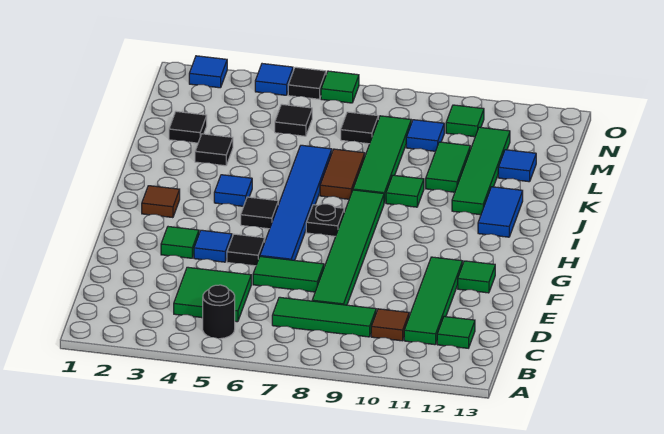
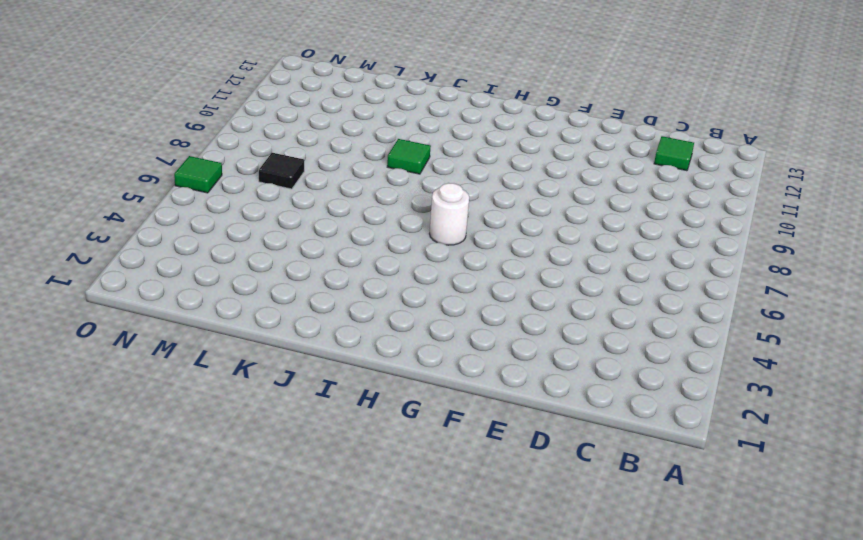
white round brick H6 level 1 -> blue tile F6:K6 level 1
none -> black round brick B5 level 1
none -> green tile C4:D5 level 1
none -> green tile C7:C9 level 1
none -> brown tile C10 level 1

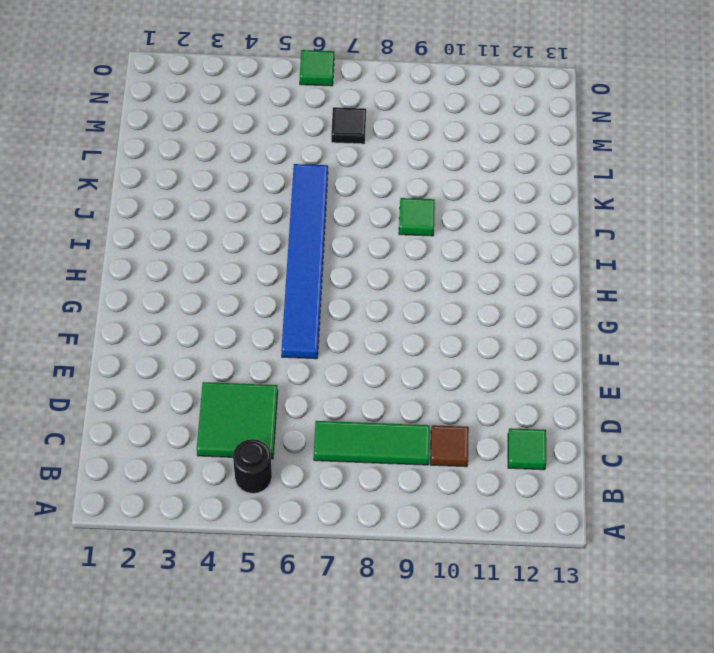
none -> green tile C11:F11 level 1
none -> green tile D8:I8 level 1
none -> green tile E6:E7 level 1
none -> green tile F3 level 1

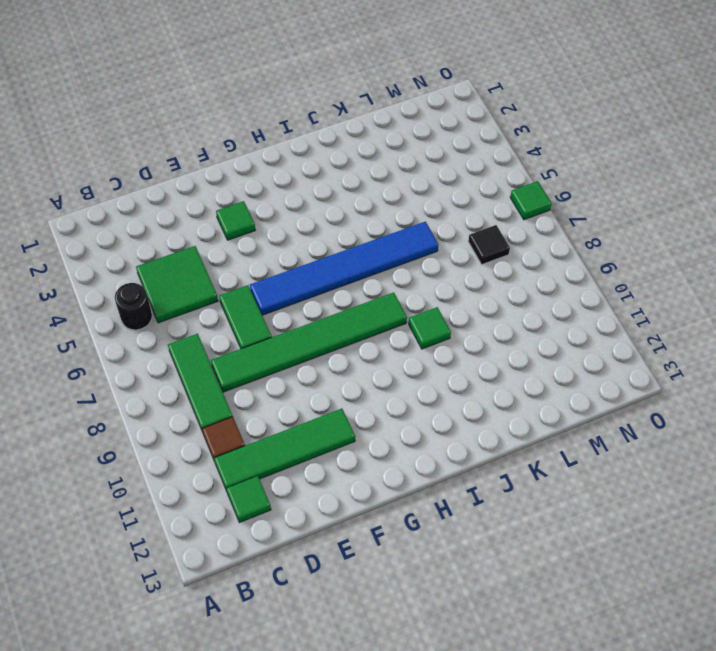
none -> blue tile F4 level 1
none -> black tile F5 level 1
none -> green tile F12 level 1
none -> brown tile H2 level 1

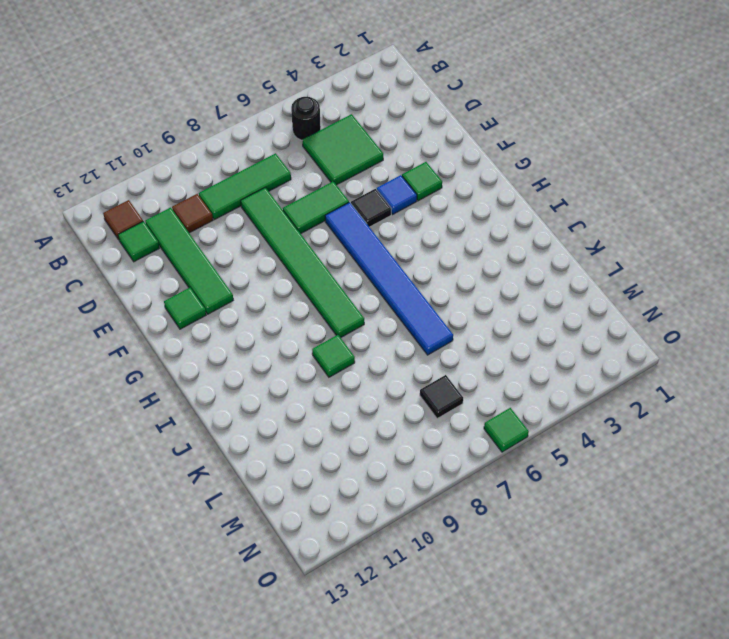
brown tile B12 level 1 -> brown tile H2 level 1
none -> black tile H5 level 1
none -> black plate H7 level 1
none -> blue tile I4 level 1
none -> blue tile I12:J12 level 1

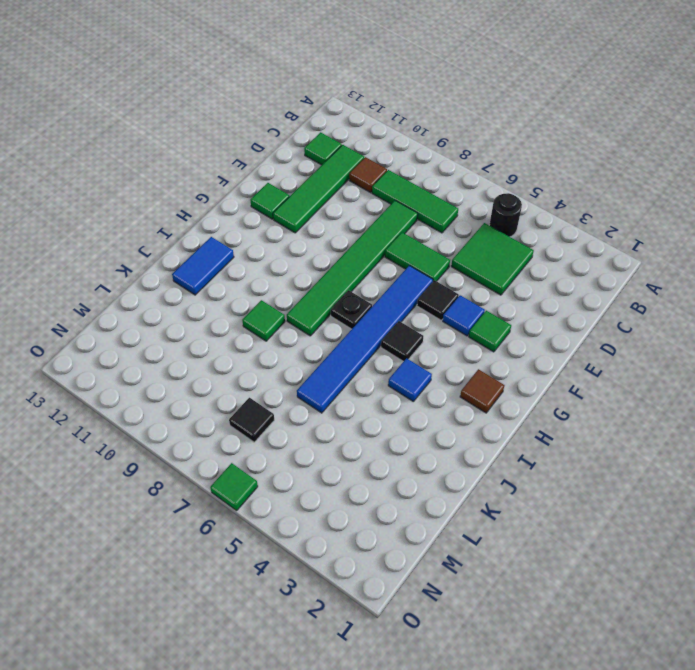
none -> brown tile J7:K7 level 1
none -> green tile J8:M8 level 1
none -> green tile J11:M11 level 1
none -> black tile K3 level 1

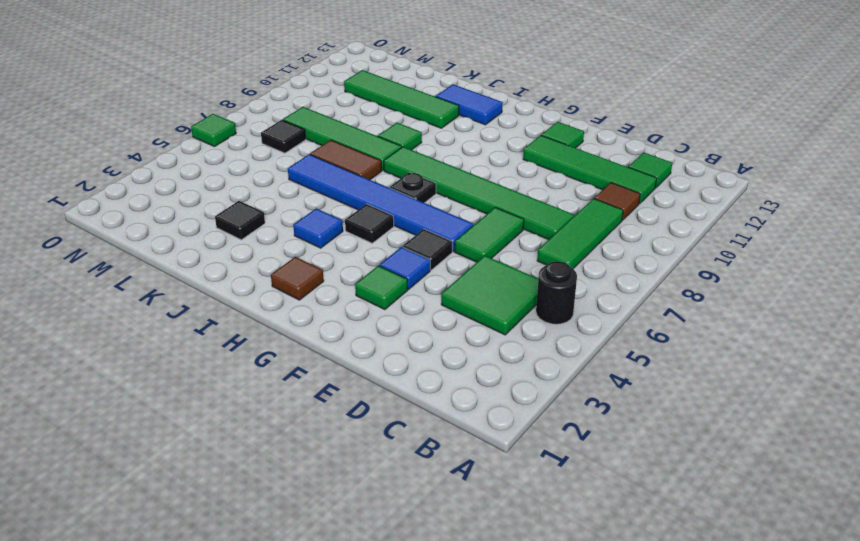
none -> green tile K10:L10 level 1
none -> black tile L2 level 1
none -> blue tile L12 level 1
none -> black tile M5 level 1

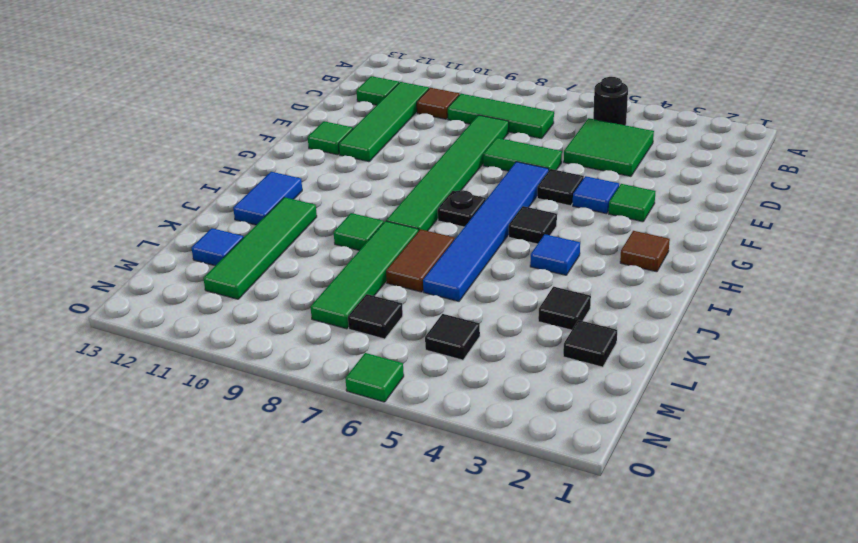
none -> green tile K10:L10 level 1
none -> blue tile M9 level 1
none -> green tile N10 level 1
none -> blue tile O2 level 1

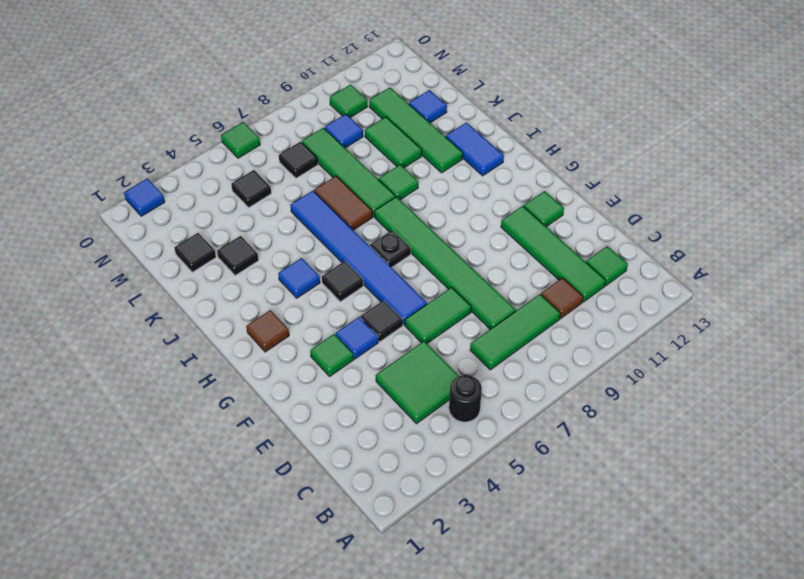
none -> blue tile O4 level 1
none -> black tile O5 level 1

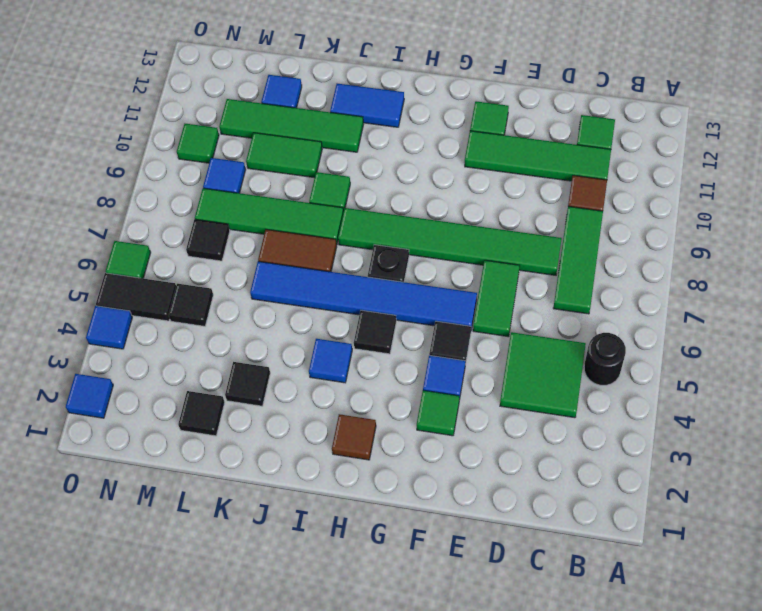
black tile N5:O5 level 1 -> black tile O5 level 1

